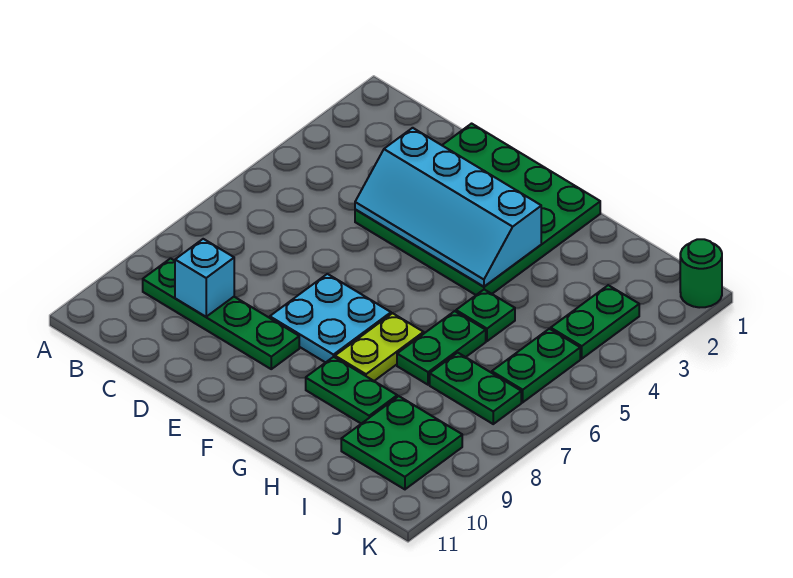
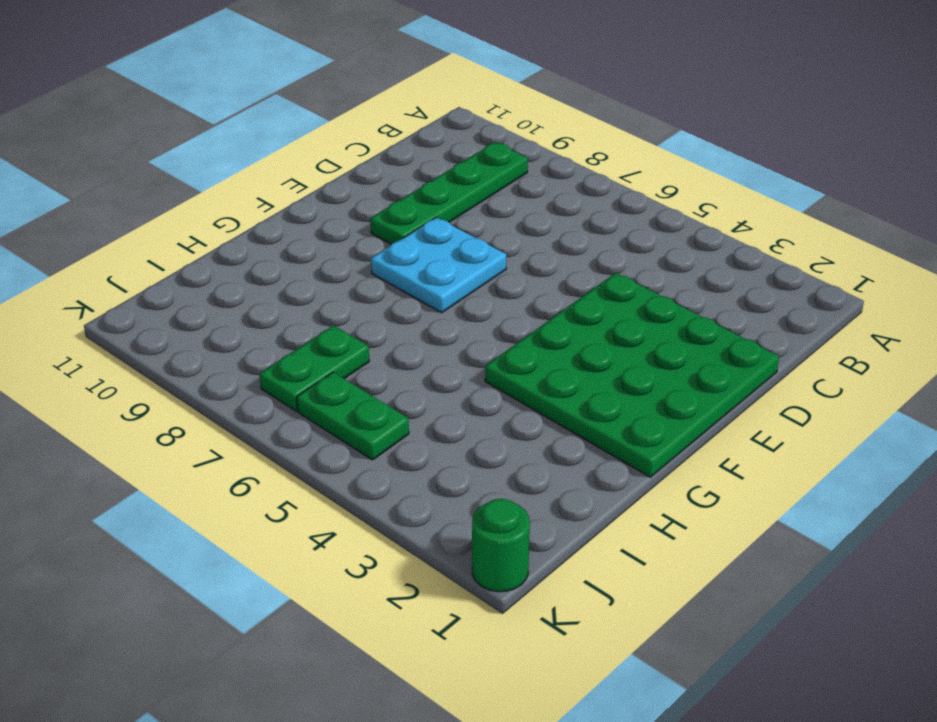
none -> lime plate G7:G8 level 1
none -> green plate G9:H9 level 1
none -> green plate H5 level 1

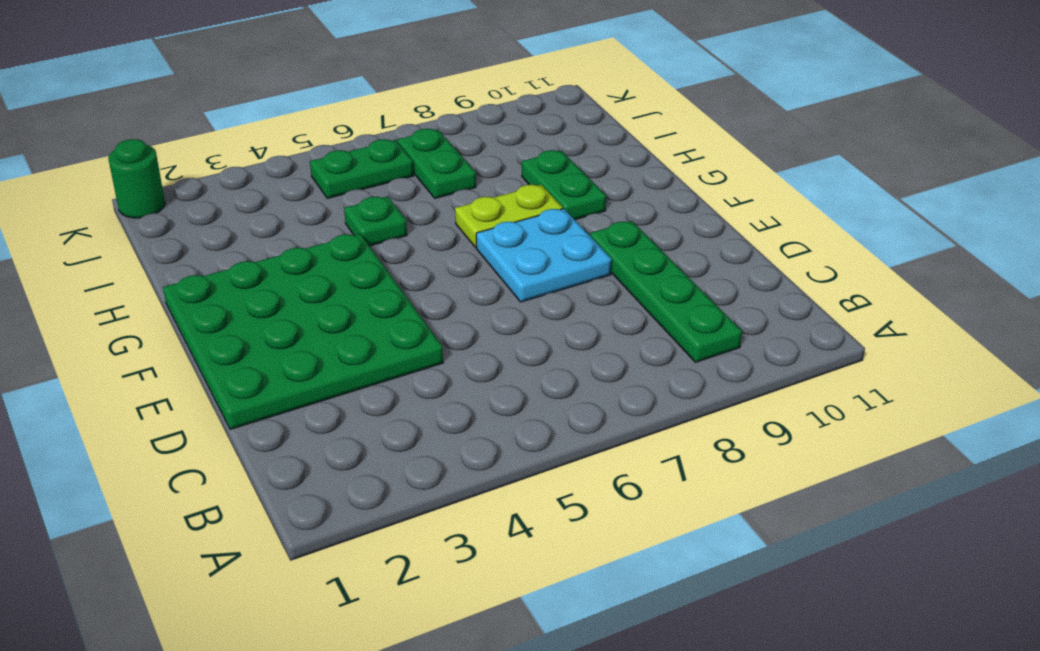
none -> green plate H6:H7 level 1
none -> green plate I9:J10 level 1
none -> green plate J3:J4 level 1

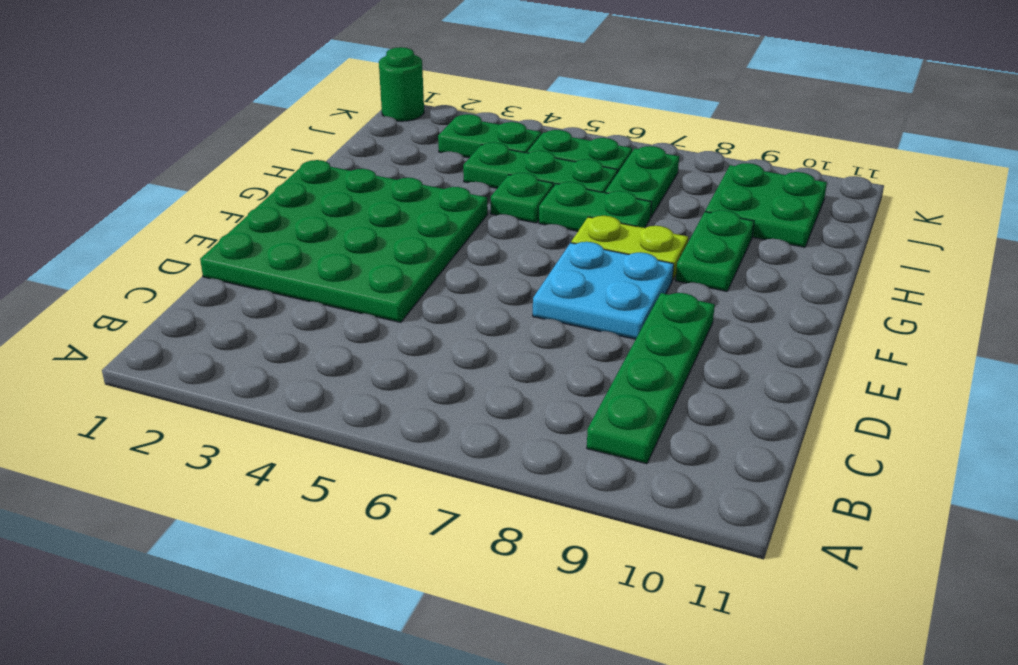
green plate I4:I6 level 1 -> none
none -> cyan brick C9 level 2
none -> cyan slope D3:G4 level 2 top 3

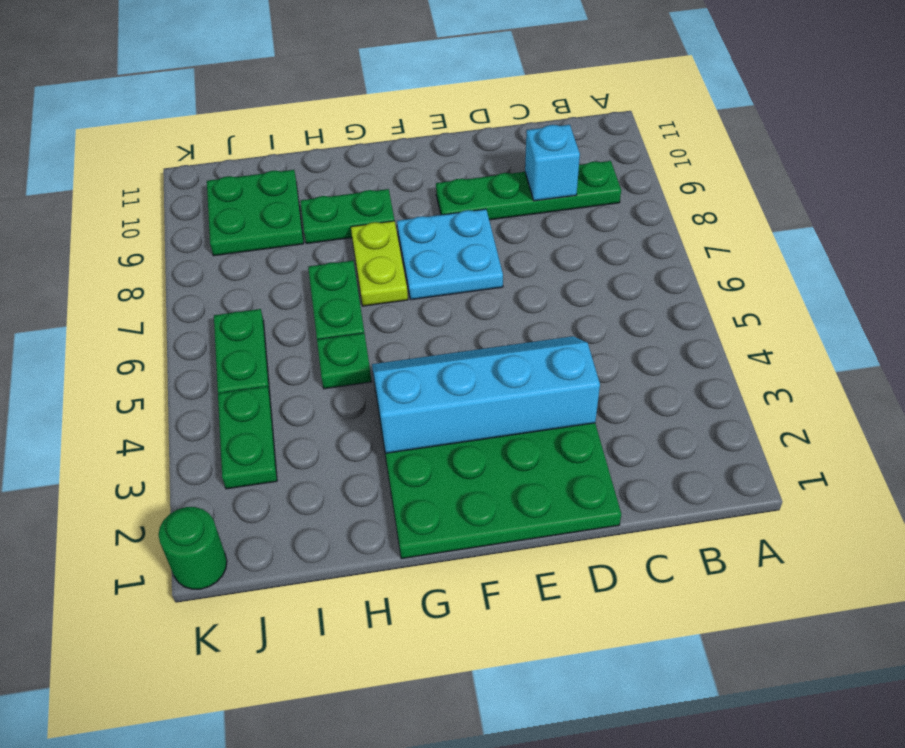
none -> green plate I7:J7 level 1

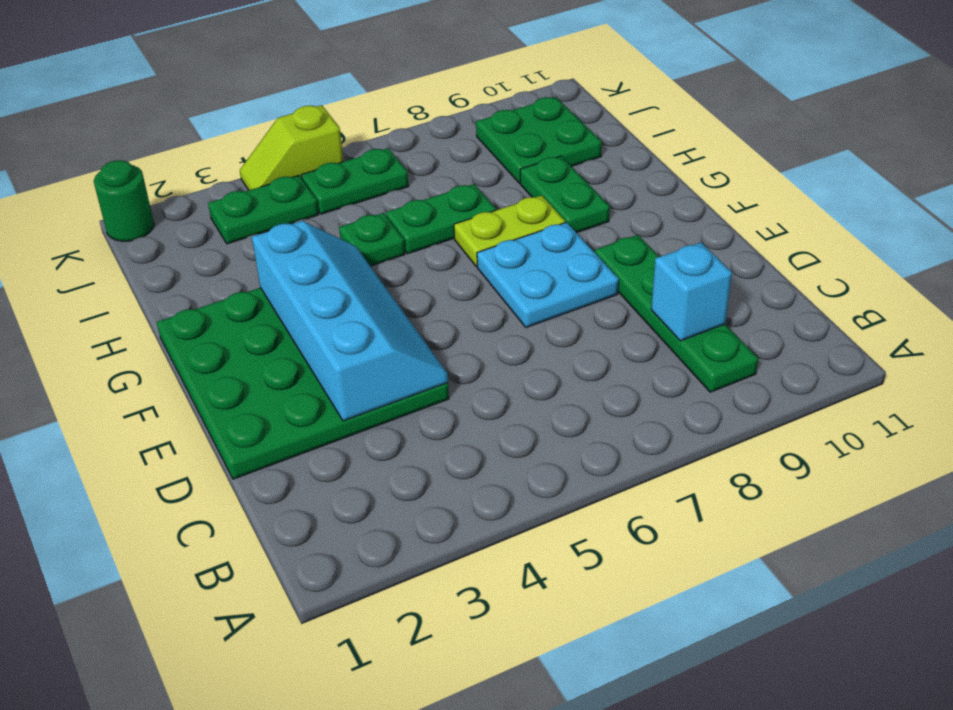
lime slope K4:K5 level 1 top 5 -> none
none -> green plate I7:J7 level 1

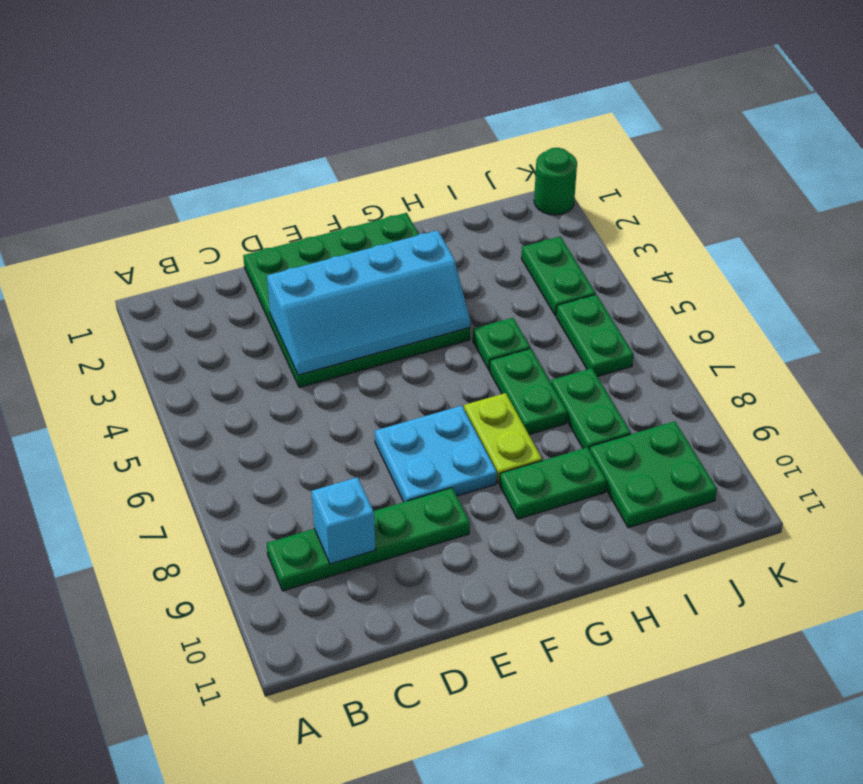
green plate I7:I8 level 1 -> green plate I7:J7 level 1

